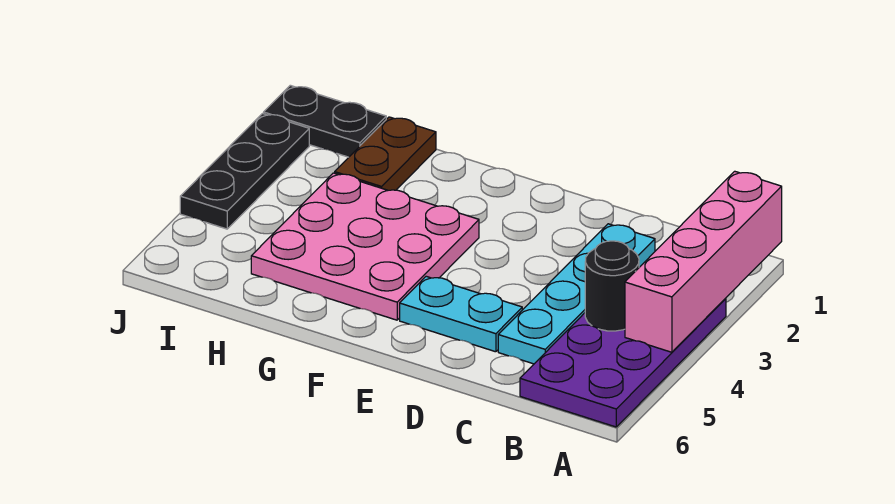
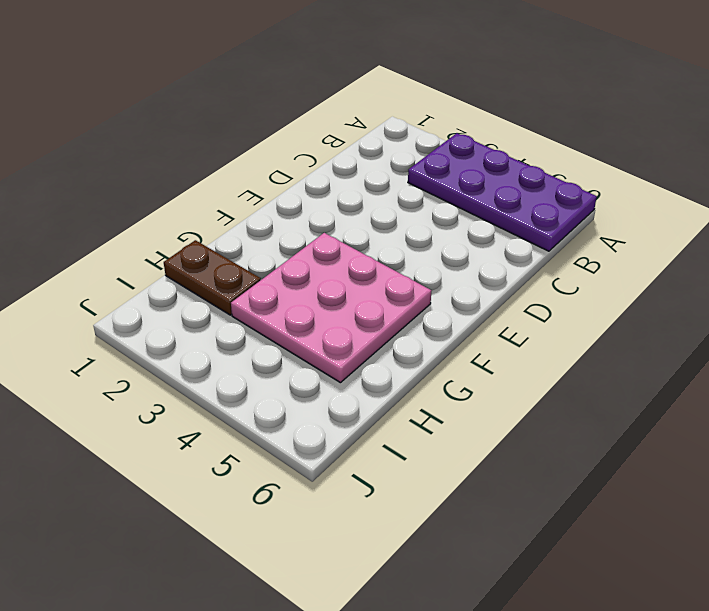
none -> cyan plate C2:C5 level 1
none -> cyan plate D5:E5 level 1

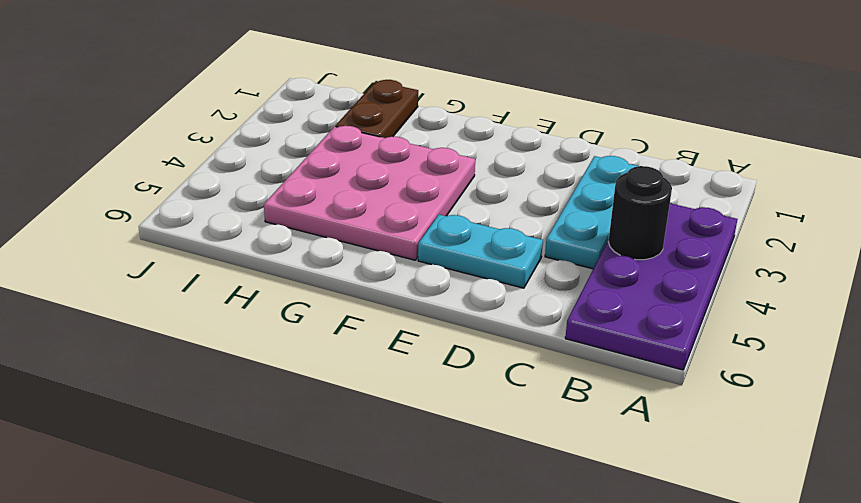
cyan plate C2:C4 level 1 -> cyan plate C2:C5 level 1
none -> black plate I1:J1 level 1
none -> black plate J2:J4 level 1

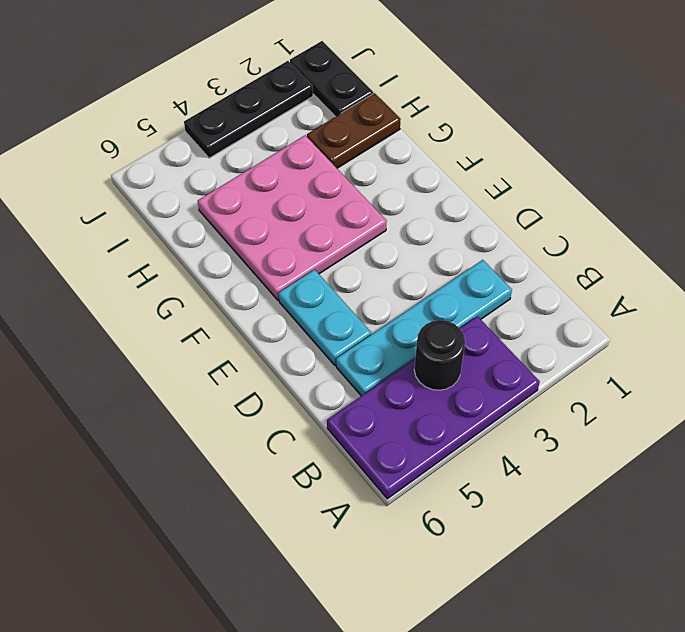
none -> pink brick A1:A4 level 2

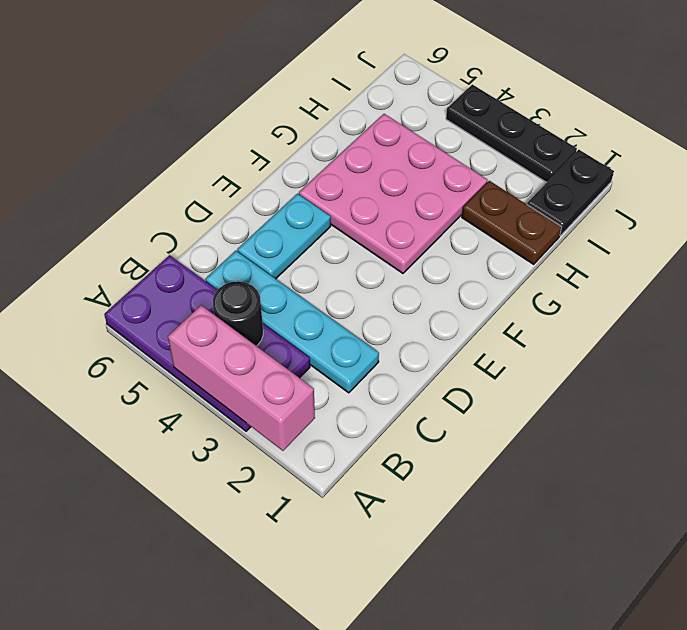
pink brick A2:A4 level 2 -> pink brick A1:A4 level 2

